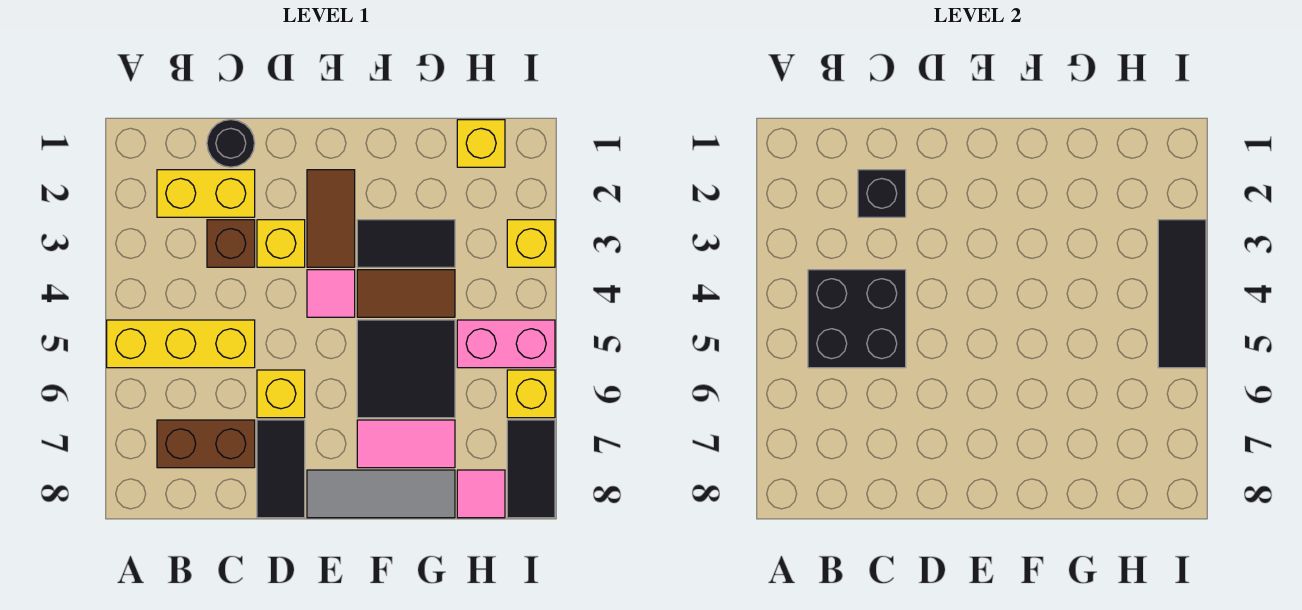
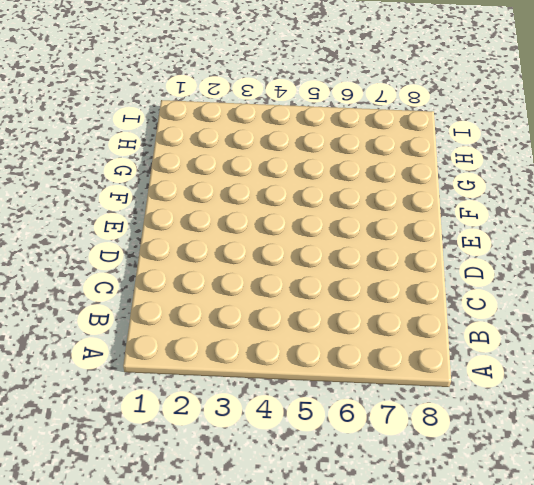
none -> yellow brick A5:C5 level 1
none -> yellow brick B2:C2 level 1
none -> brown brick B7:C7 level 1

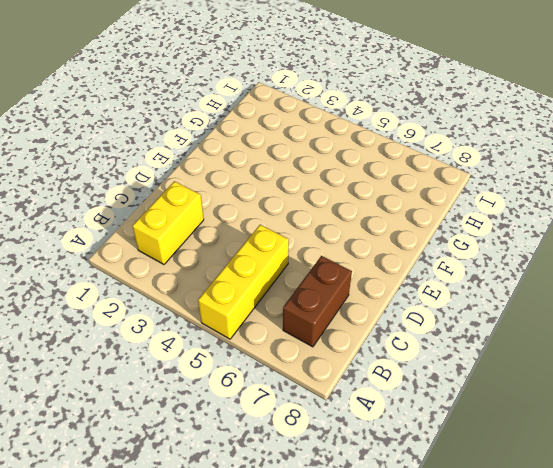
none -> black round brick C1 level 1
none -> brown brick C3 level 1
none -> yellow brick D3 level 1

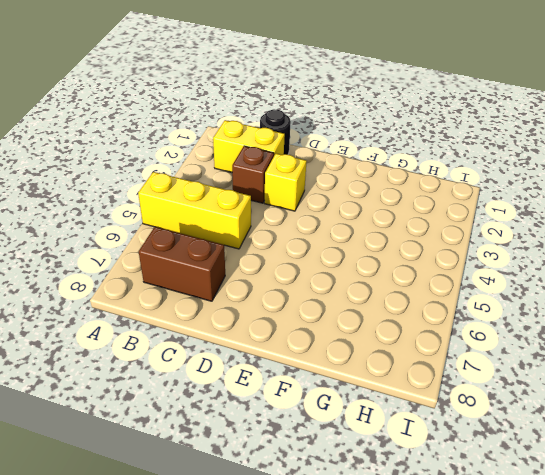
none -> yellow brick D6 level 1
none -> black tile D7:D8 level 1
none -> brown tile E2:E3 level 1

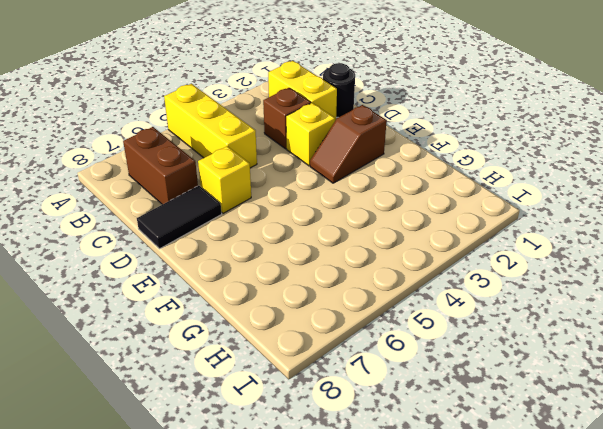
brown slope E2:E3 level 1 top 2 -> brown tile E2:E3 level 1
none -> pink tile E4 level 1
none -> grey tile E8:G8 level 1
none -> black tile F3:G3 level 1

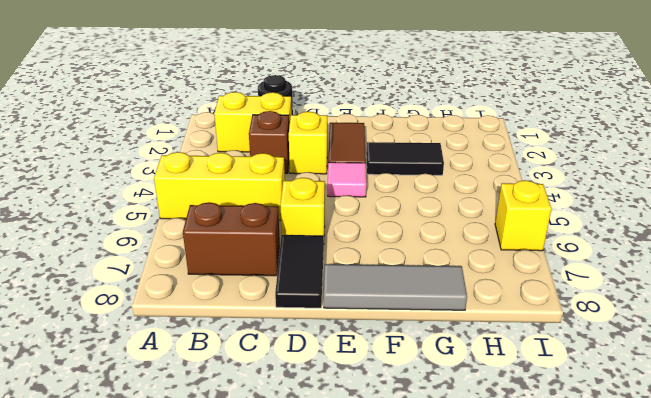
none -> brown tile F4:G4 level 1
none -> black tile F5:G6 level 1
none -> pink tile F7:G7 level 1

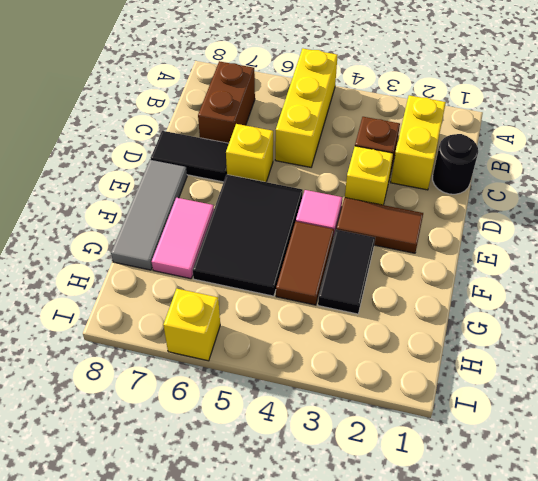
black tile E5:G6 level 1 -> black tile F5:G6 level 1
none -> yellow brick H1 level 1
none -> pink brick H5:I5 level 1
none -> pink tile H8 level 1

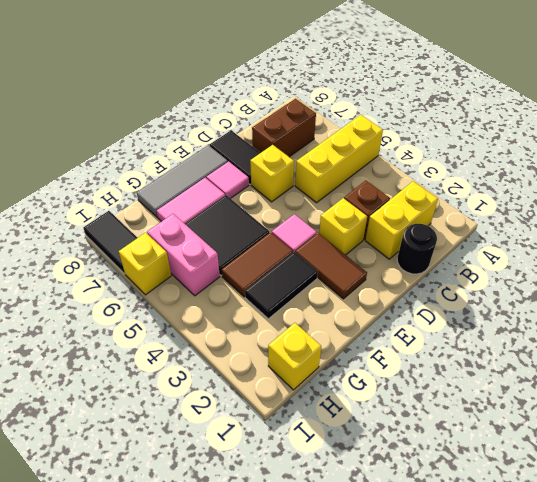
pink tile E7 level 1 -> pink tile H8 level 1
pink brick H5:H6 level 1 -> pink brick H5:I5 level 1
none -> yellow brick I3 level 1
none -> black brick B4:C5 level 2
none -> black brick C2 level 2

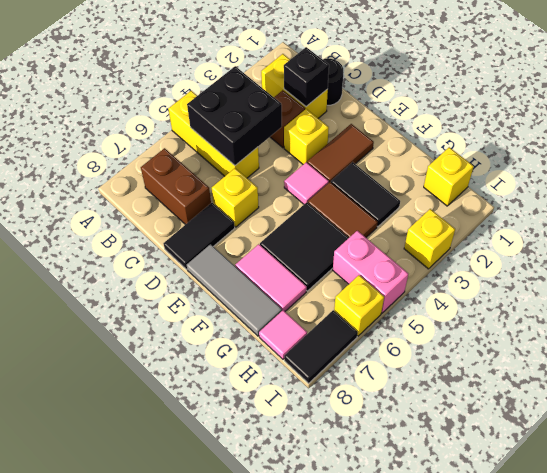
none -> black tile I3:I5 level 2

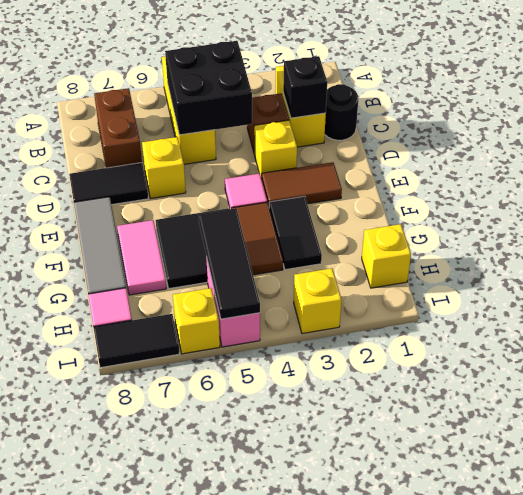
black tile G5:I5 level 2 -> black tile I3:I5 level 2

